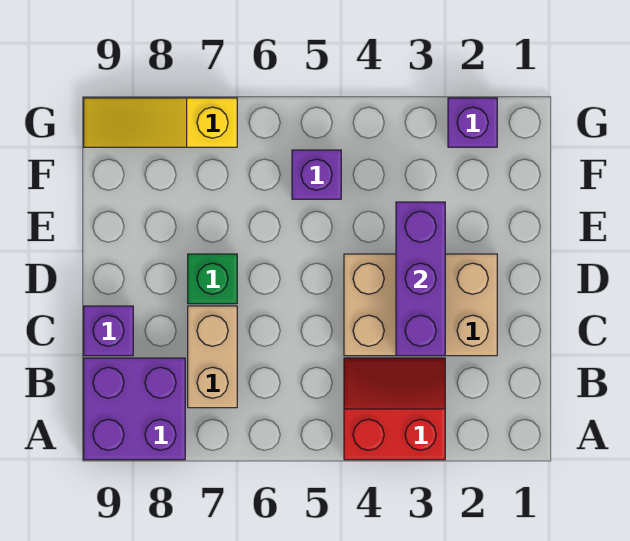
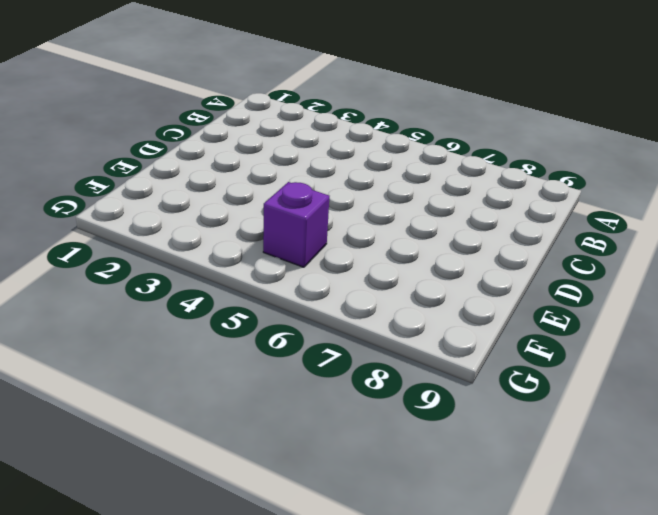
none -> red slope A3:B4 level 1 top A
none -> purple brick A8:B9 level 1

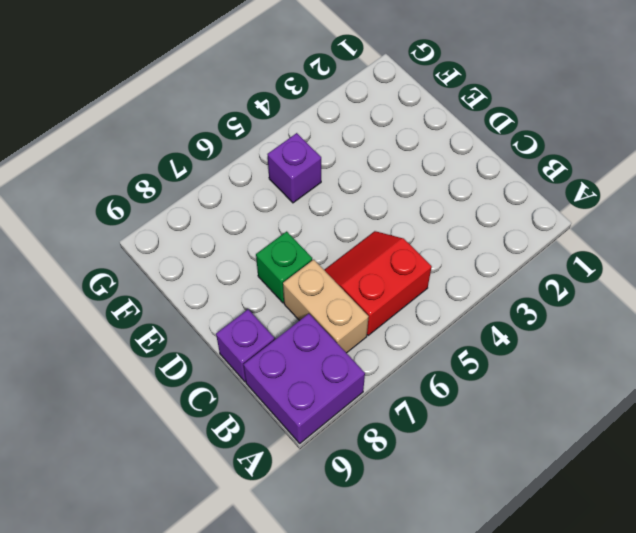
red slope B5:C6 level 1 top B -> red slope A3:B4 level 1 top A
none -> tan brick C2:D4 level 1
none -> purple brick G2 level 1

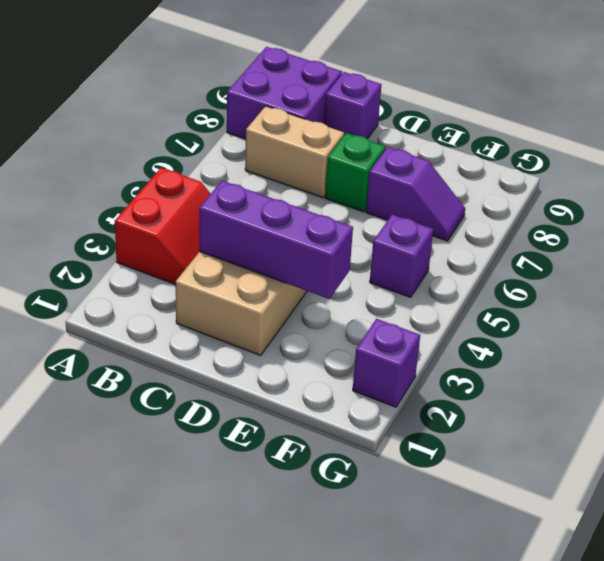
purple slope E7:F7 level 1 top E -> none
none -> yellow slope G7:G9 level 1 top 7

